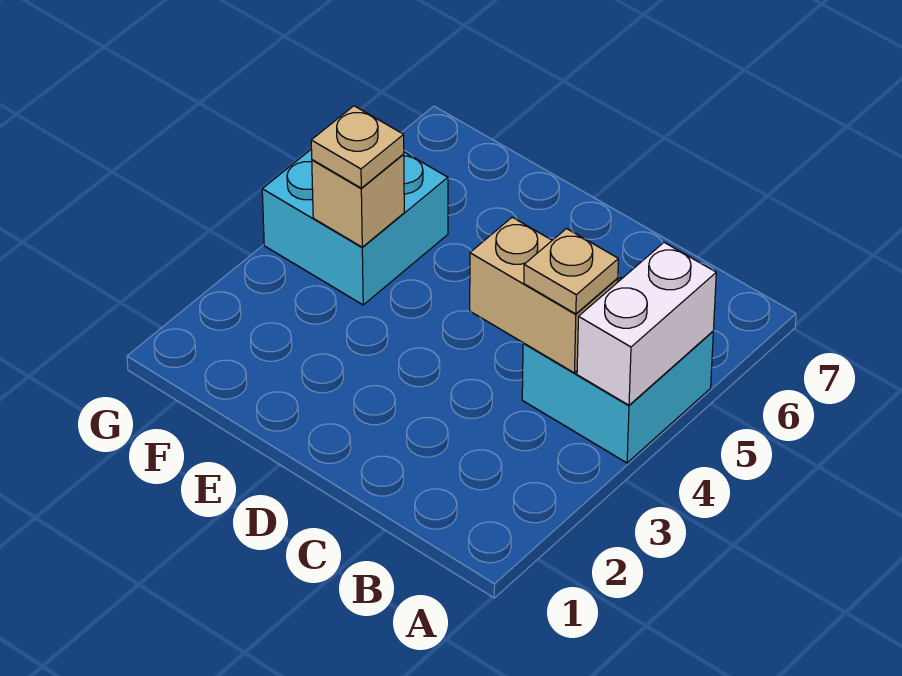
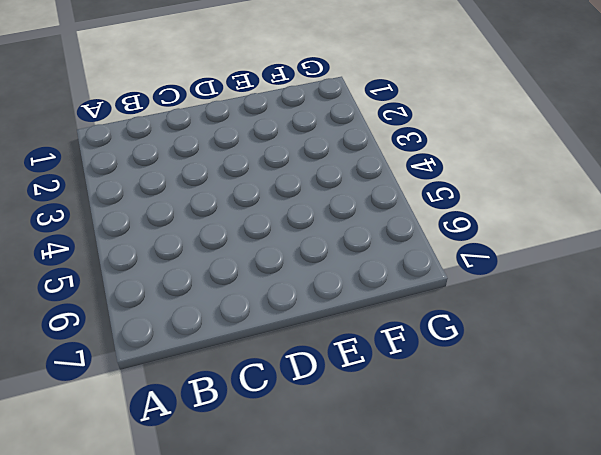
none -> cyan brick A4:B5 level 1
none -> cyan brick F4:G5 level 1

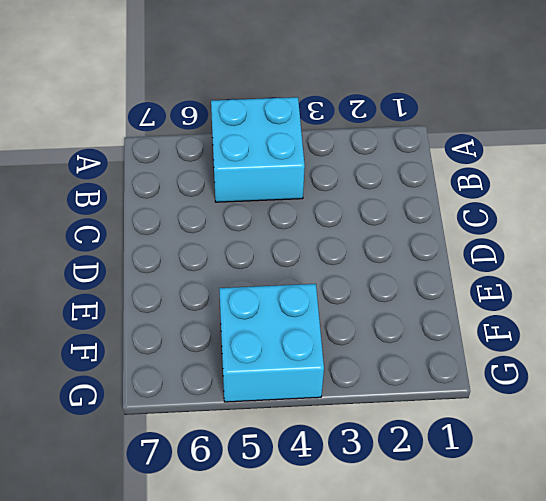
none -> white brick A4:A5 level 2
none -> tan brick B4:C4 level 2

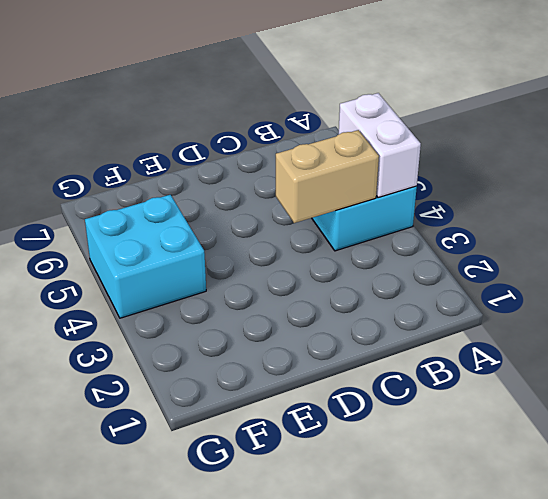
none -> tan brick F4 level 2
none -> tan plate B4 level 3

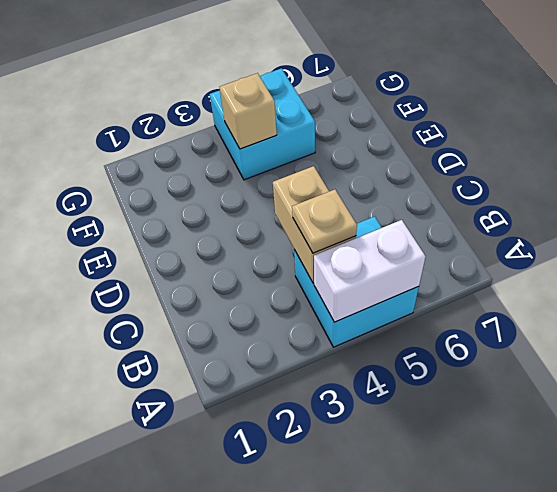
none -> tan plate F4 level 3

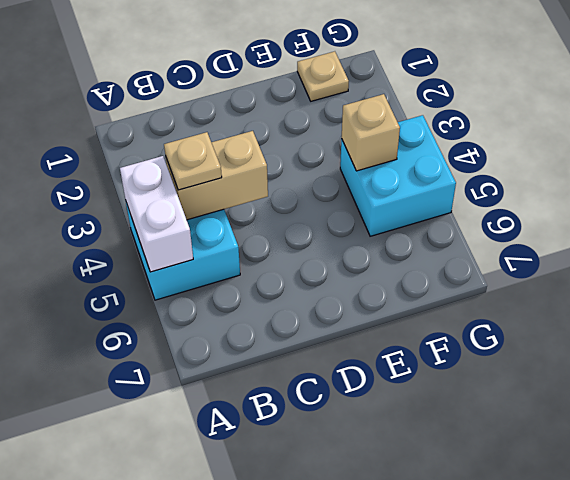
tan plate F1 level 1 -> tan plate F4 level 3

